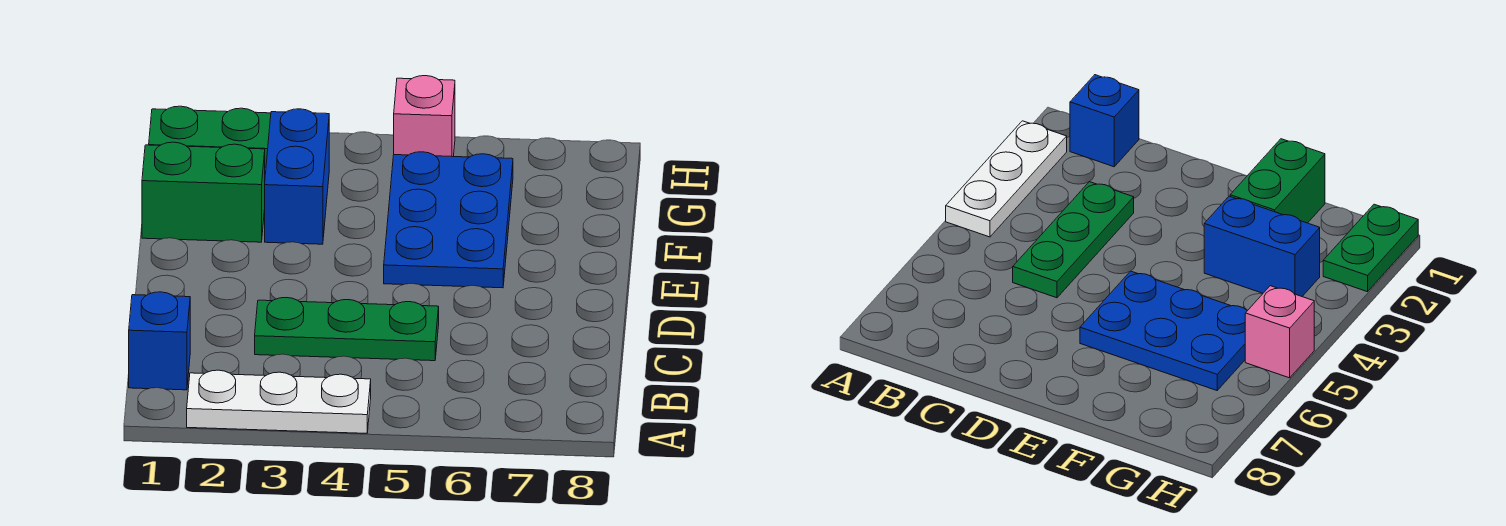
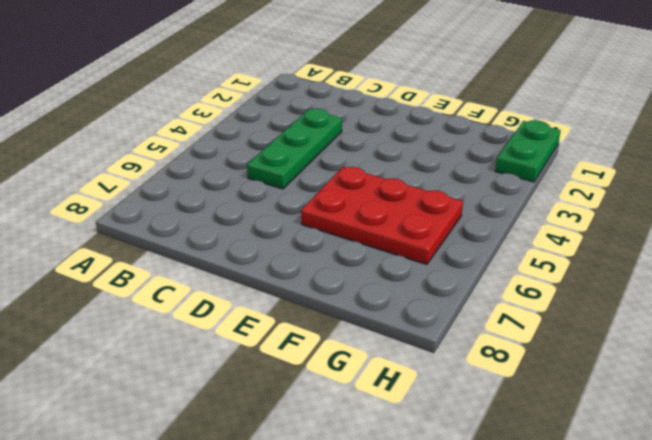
red plate E5:G6 level 1 -> blue plate E5:G6 level 1
none -> white plate A2:A4 level 1
none -> blue brick B1 level 1

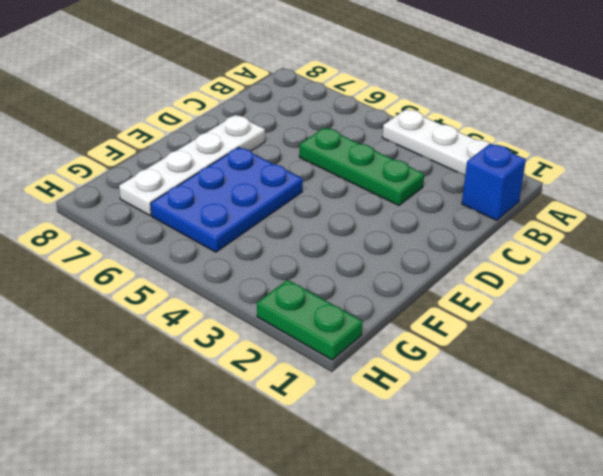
white plate D7:G7 level 1 -> none
none -> green brick F1:F2 level 1
none -> blue brick F3:G3 level 1

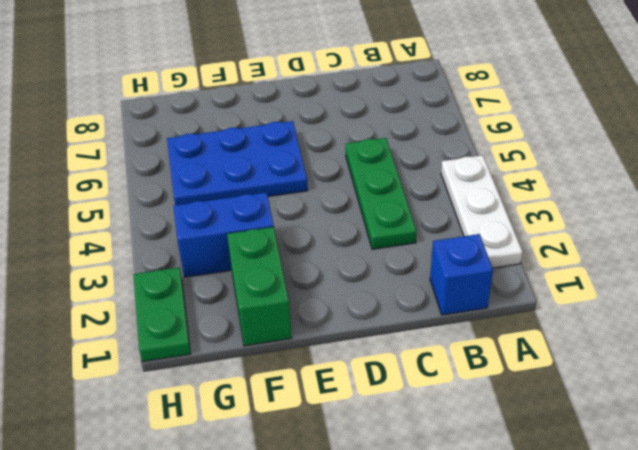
none -> pink brick H5 level 1

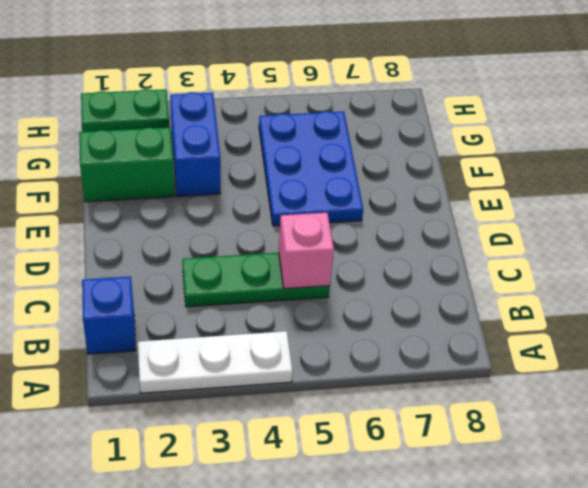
pink brick C5 level 2 -> pink brick H5 level 1

